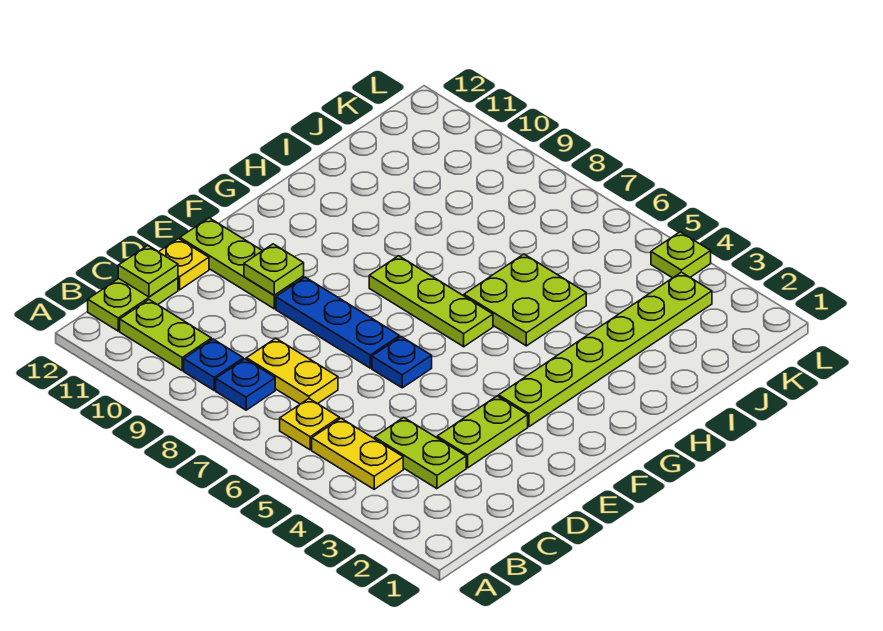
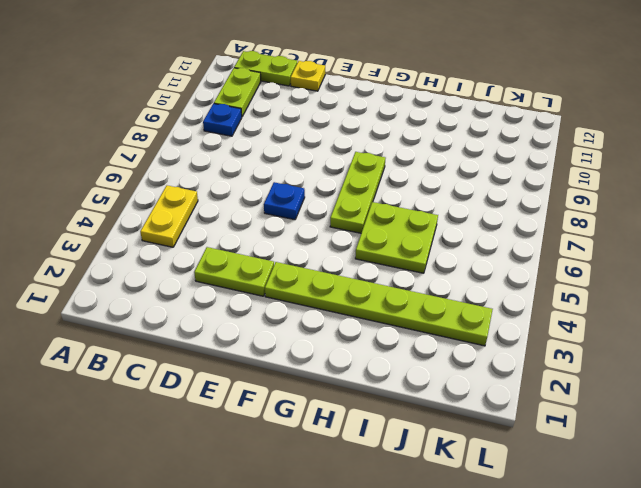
none -> yellow plate B6 level 1
none -> blue plate B8 level 1
none -> lime plate C3:C4 level 1

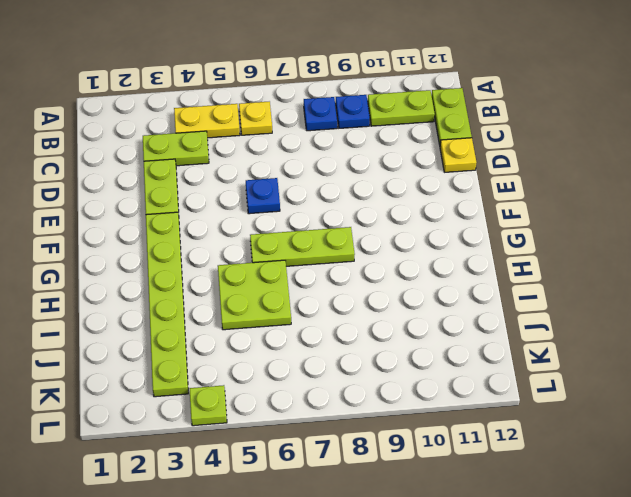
none -> yellow plate C7:C8 level 1
none -> blue plate E7:E9 level 1
none -> lime plate E10:E12 level 1

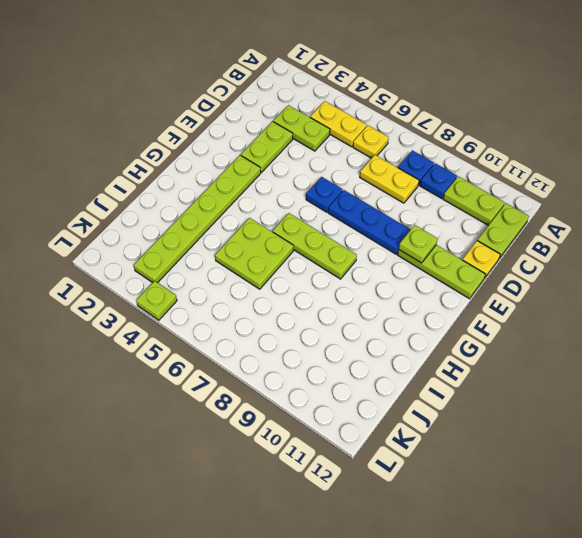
none -> lime plate C12 level 2

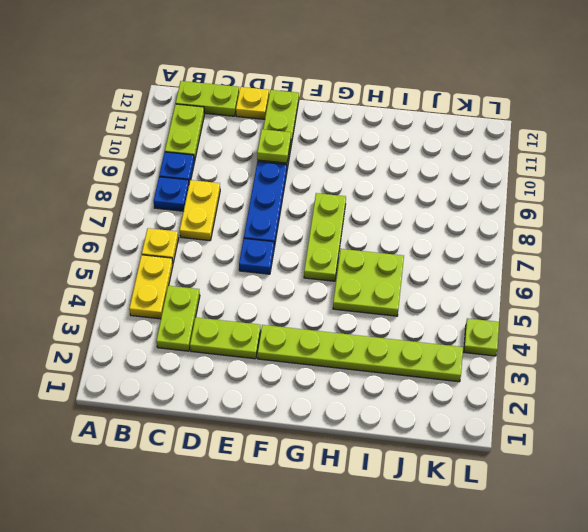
none -> lime plate C12 level 2

